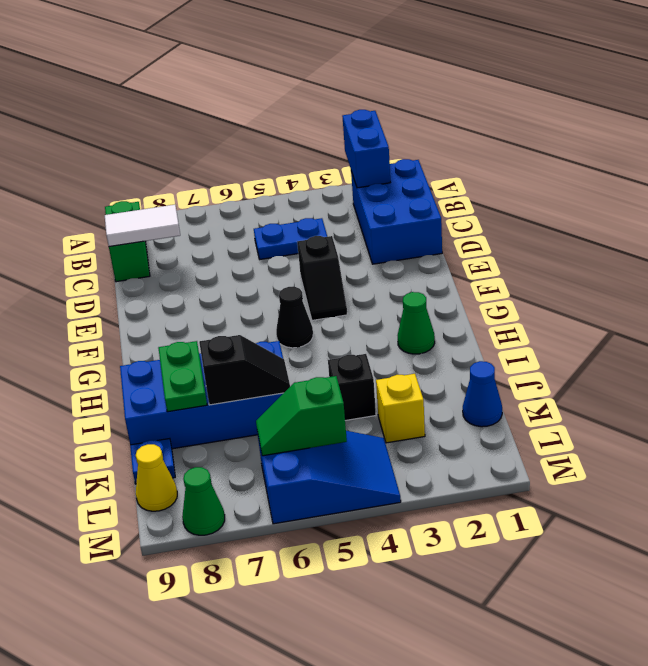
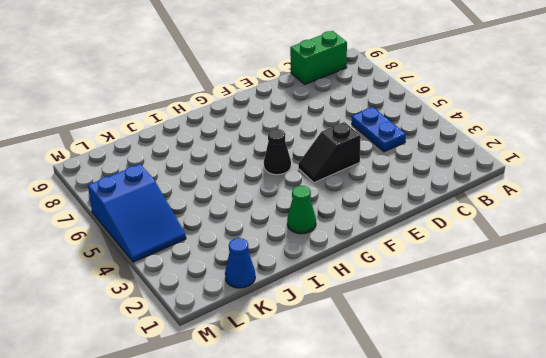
none -> blue brick B1:D2 level 1
none -> blue brick I6:J9 level 1
none -> black brick J4 level 1

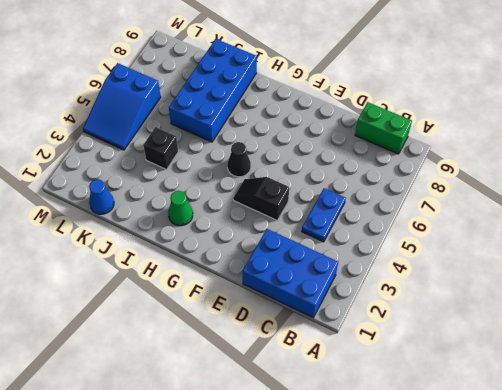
none -> yellow brick K3 level 1
none -> blue plate K9 level 1
none -> yellow cone L9 level 1

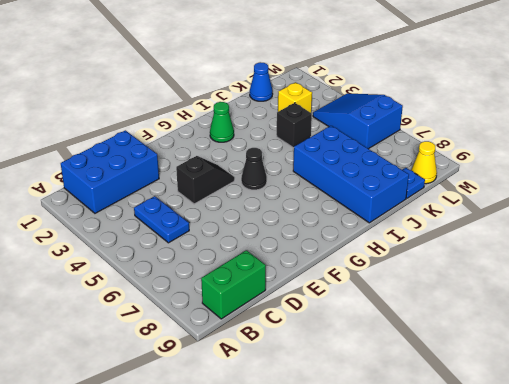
none -> green cone M8 level 1
none -> blue brick A2:B2 level 2
none -> white tile C8:C9 level 2

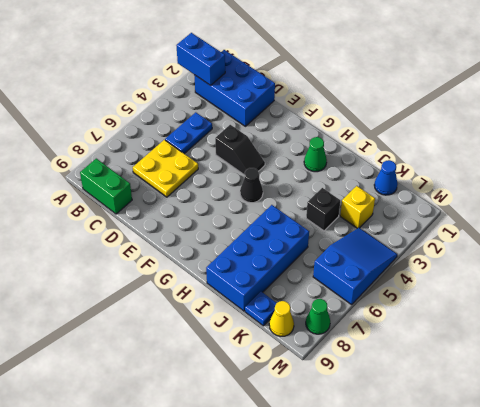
yellow plate C6:D7 level 1 -> none
none -> white tile C8:C9 level 2
none -> green plate I8:J8 level 2
none -> black slope J6:J7 level 2 top 7

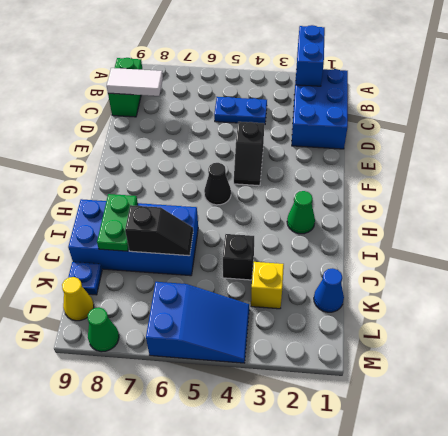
none -> green slope L5:L6 level 2 top 5

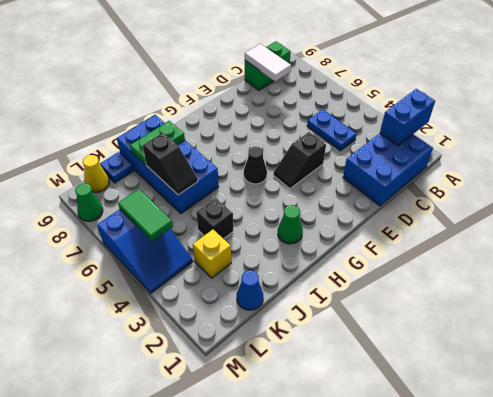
green tile L5:L6 level 2 -> green slope L5:L6 level 2 top 5

